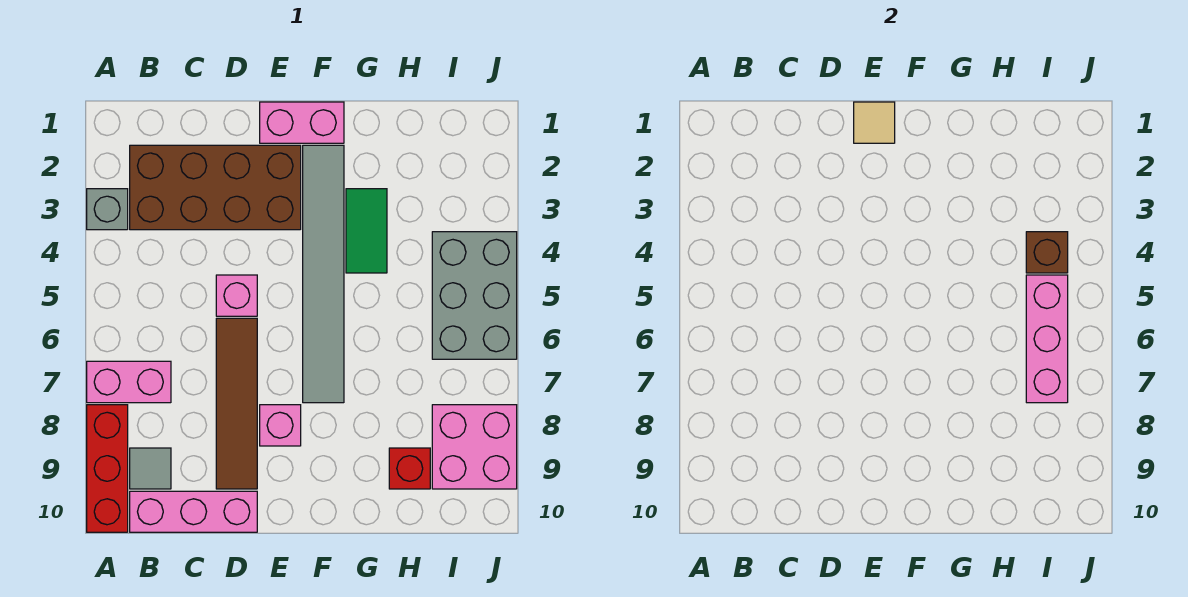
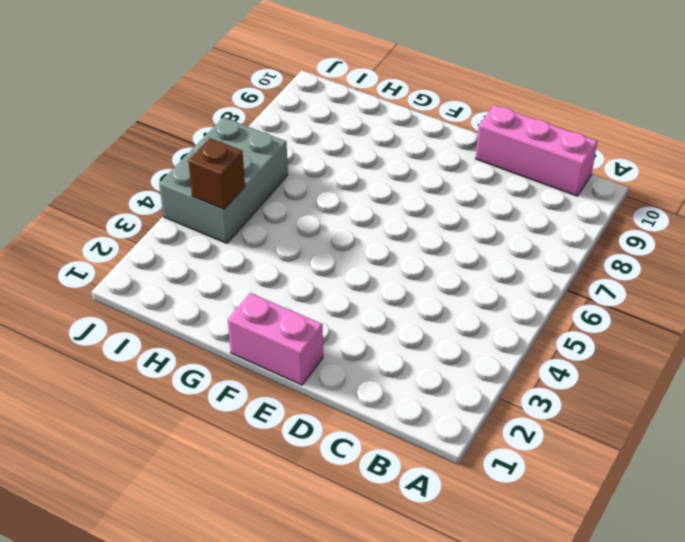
none -> grey brick A3 level 1
none -> pink brick A7:B7 level 1
none -> red brick A8:A10 level 1

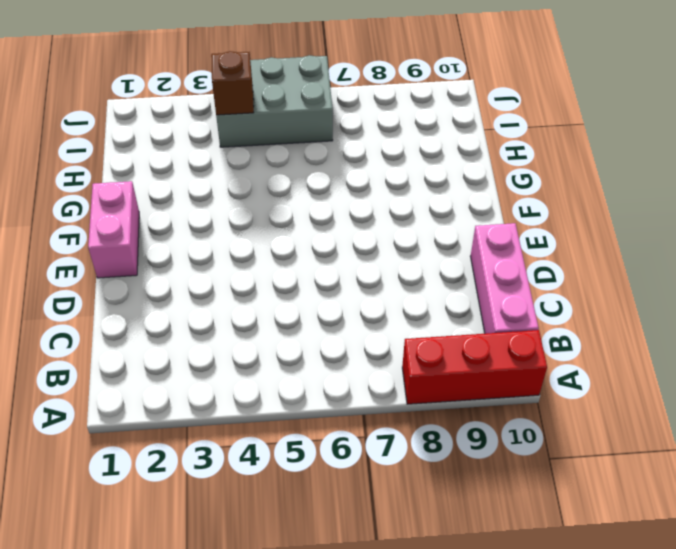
none -> grey brick A3 level 1
none -> pink brick A7:B7 level 1
none -> brown brick B2:E3 level 1

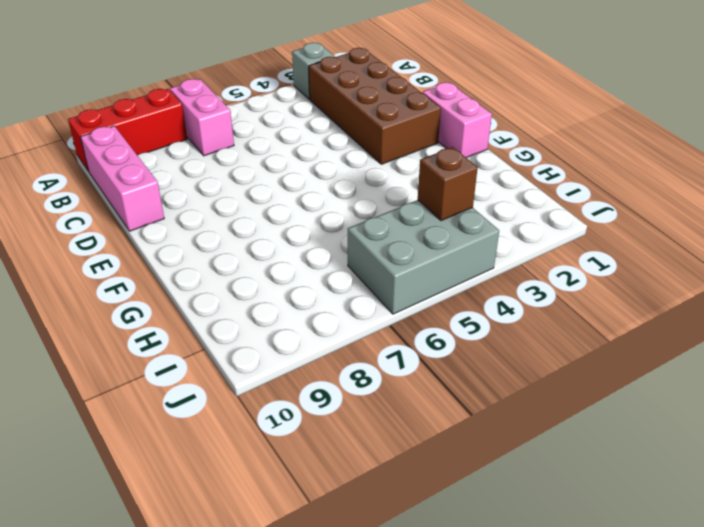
none -> grey tile B9 level 1
none -> pink brick D5 level 1
none -> brown tile D6:D9 level 1

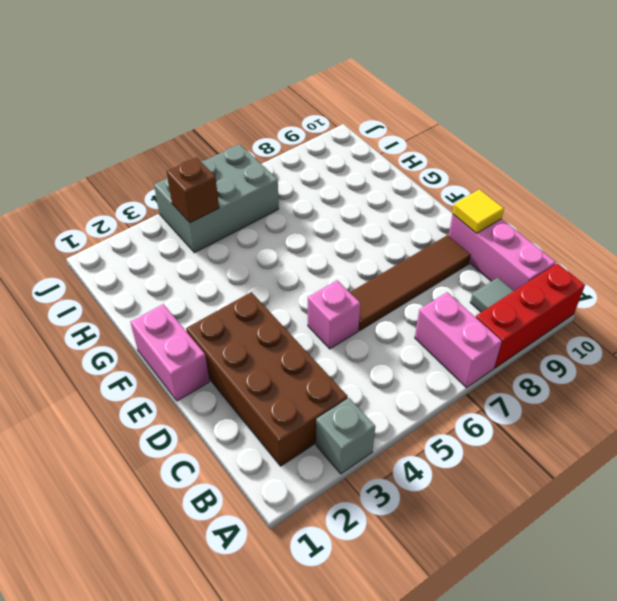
yellow tile D10 level 2 -> none
none -> pink brick E8 level 1
none -> grey tile F2:F7 level 1
none -> green tile G3:G4 level 1

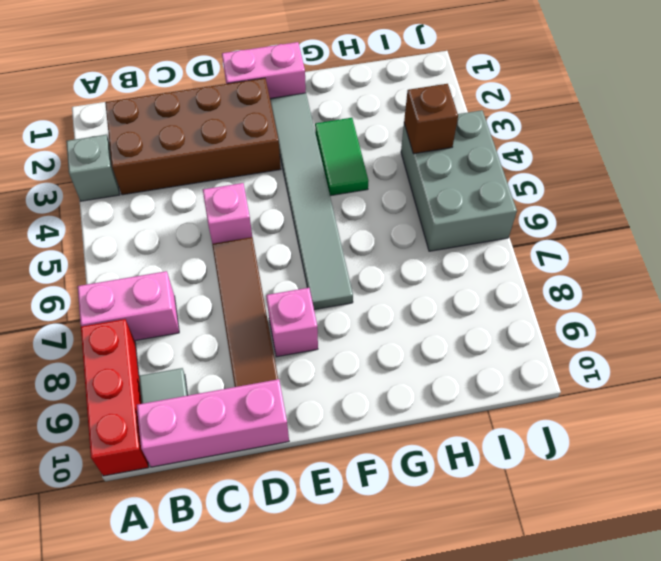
none -> red brick H9 level 1
none -> pink brick I8:J9 level 1
none -> tan tile E1 level 2

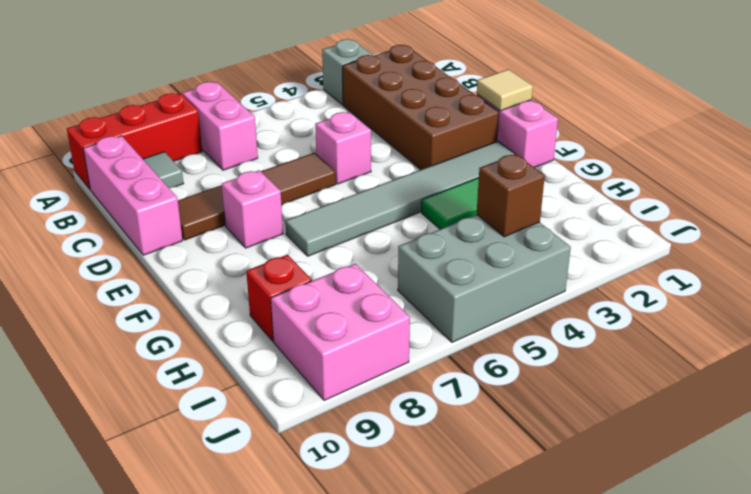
none -> pink brick I5:I7 level 2

